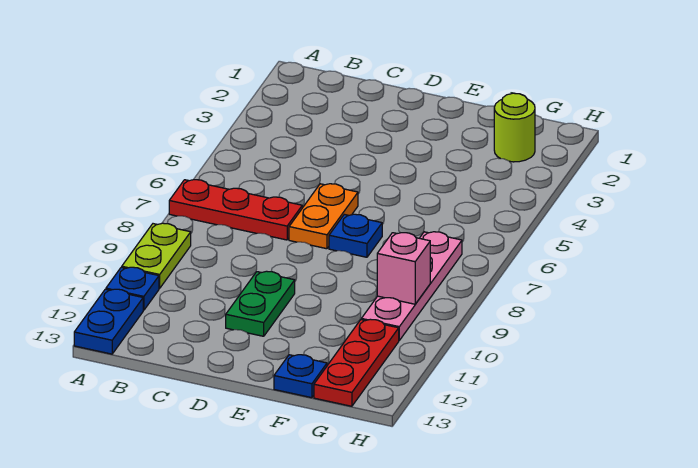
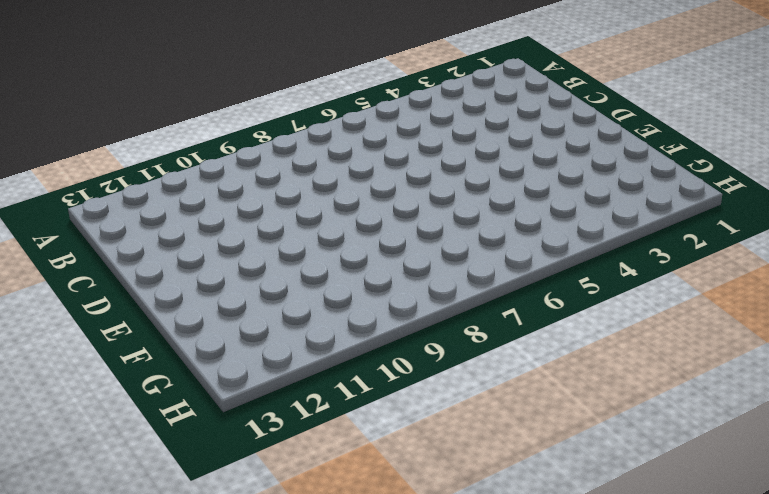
none -> red plate A7:C7 level 1
none -> lime plate A9:A10 level 1
none -> blue plate A11 level 1

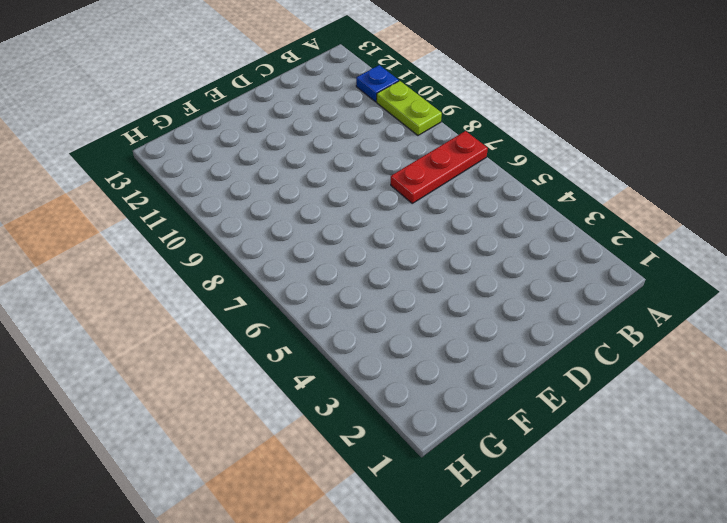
none -> blue plate A12:A13 level 1
none -> orange plate D6:D7 level 1
none -> green plate D10:D11 level 1

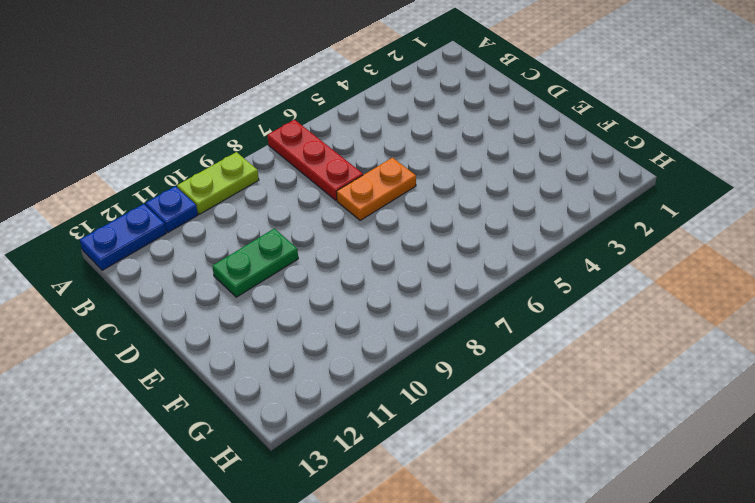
none -> blue plate E7 level 1
none -> blue plate F13 level 1
none -> lime round brick G2 level 1

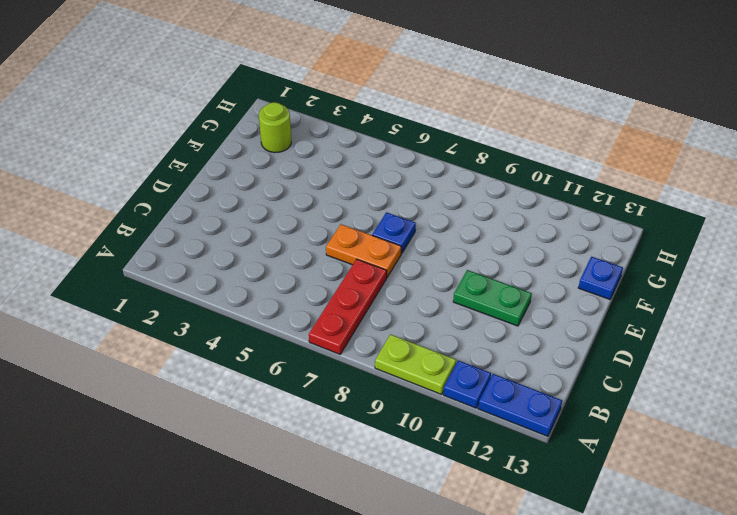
none -> pink plate G7:G10 level 1
none -> red plate G11:G13 level 1
none -> pink brick G9 level 2

